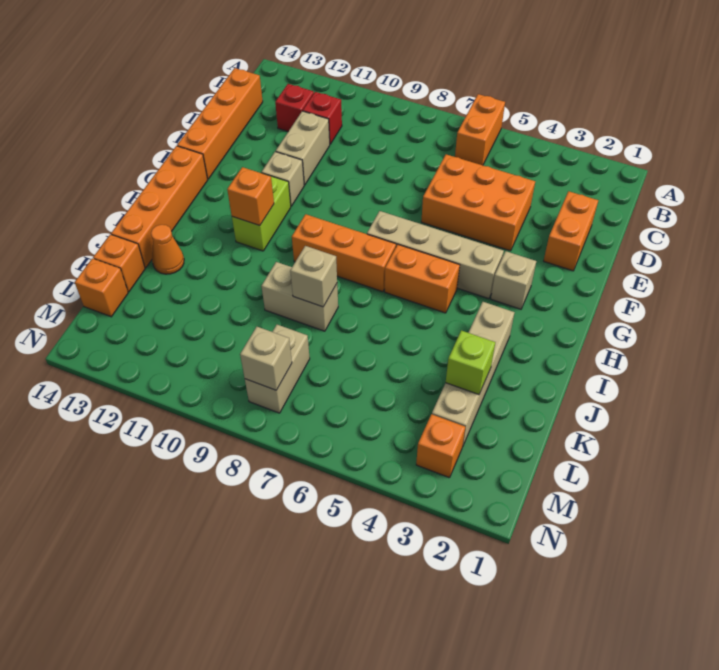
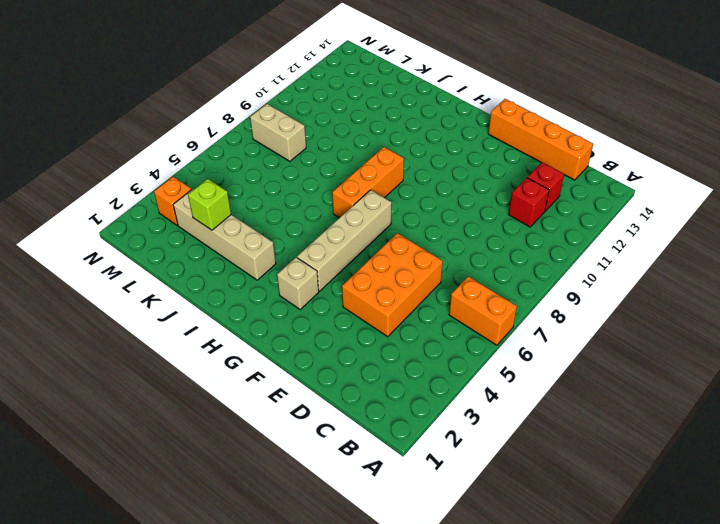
none -> orange brick D2:E2 level 1
none -> tan brick D11:E11 level 1
none -> tan brick F11 level 1

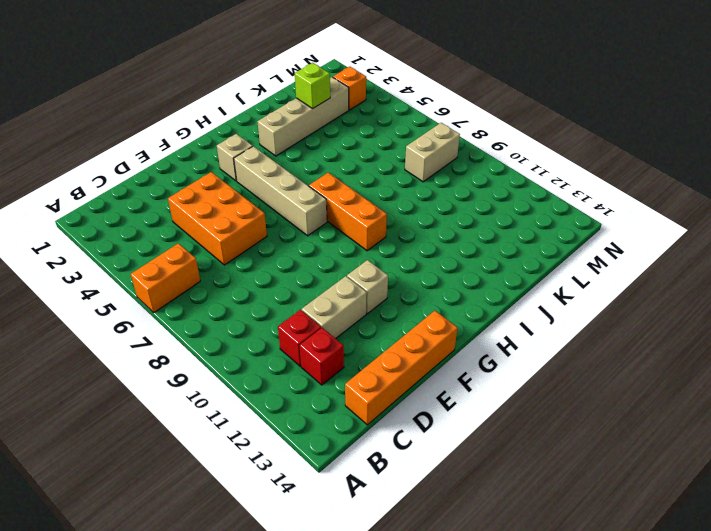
none -> orange brick D2:E2 level 1
none -> lime brick G11:H11 level 1
none -> orange brick G14:J14 level 1

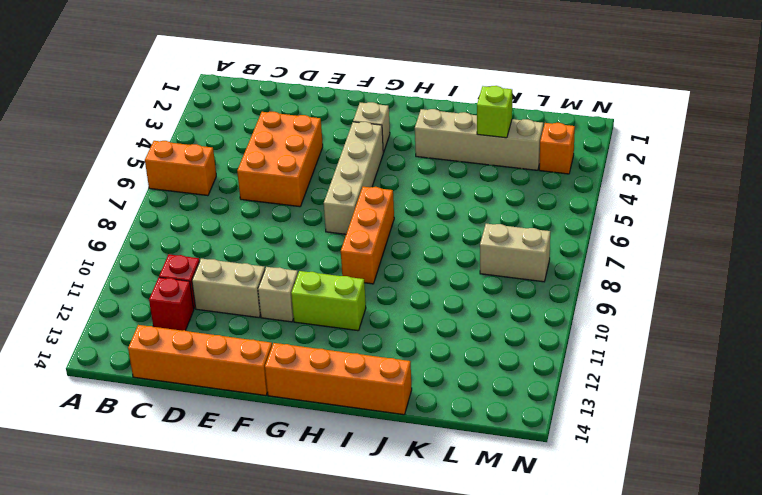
none -> orange brick D2:E2 level 1
none -> orange brick H5:H6 level 1
none -> tan brick J8:J9 level 1

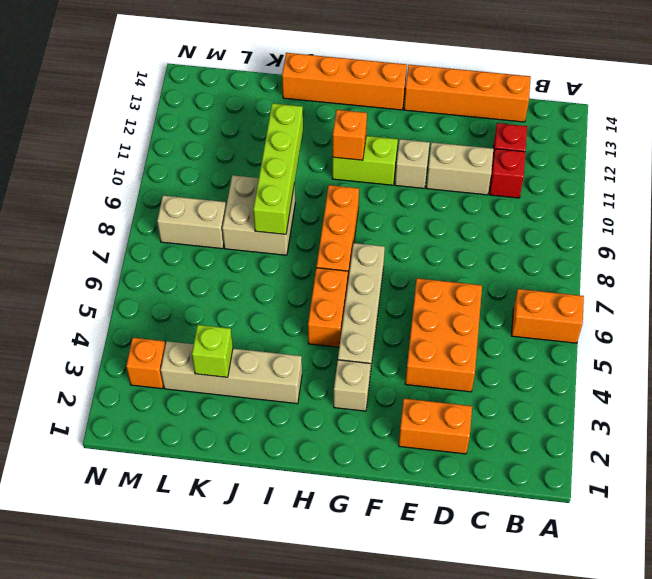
tan brick J8:K9 level 1 -> tan brick J8:J9 level 1
lime brick J8:J11 level 2 -> tan brick J8 level 2
none -> orange cone J13 level 1
none -> orange brick K14 level 1
none -> orange brick L14 level 1

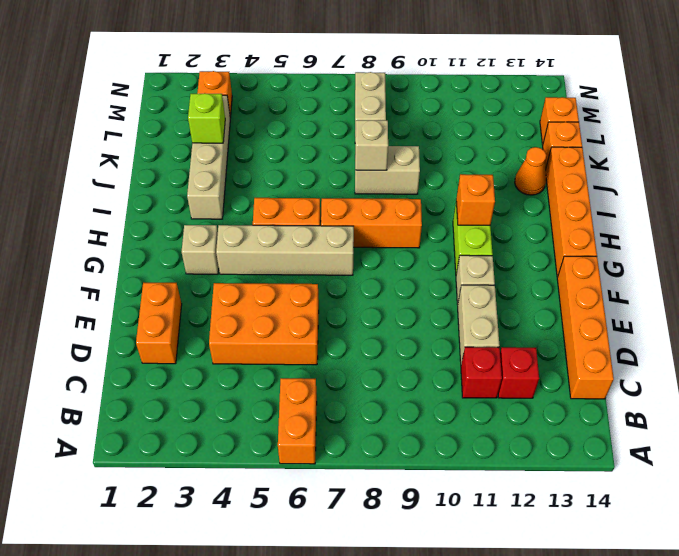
none -> tan brick M8 level 2

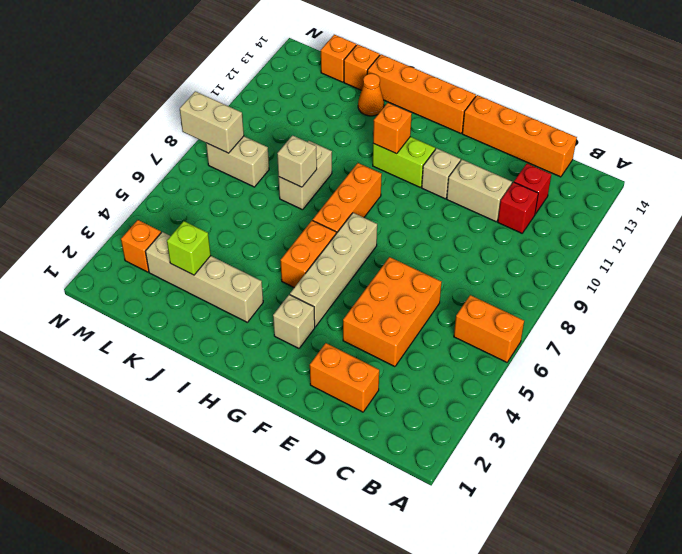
tan brick M8:N8 level 2 -> tan brick M8 level 2

